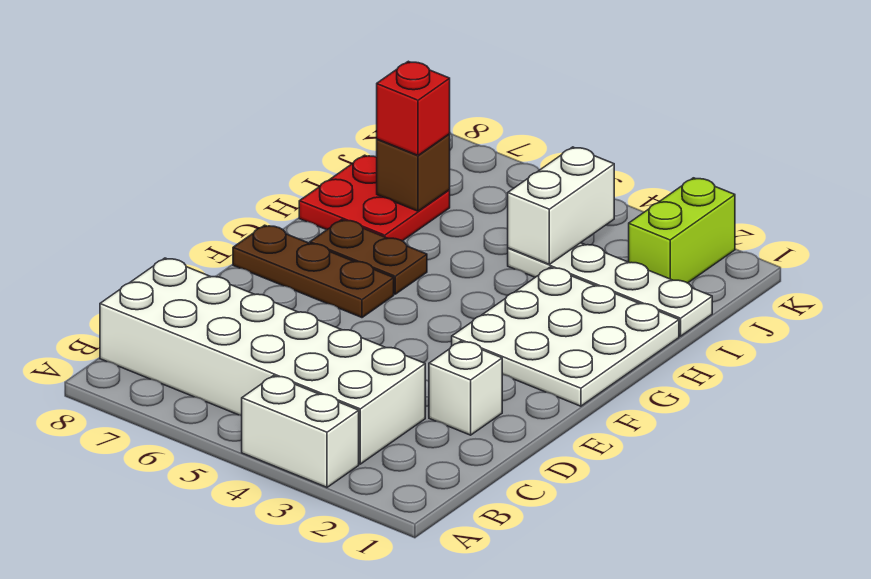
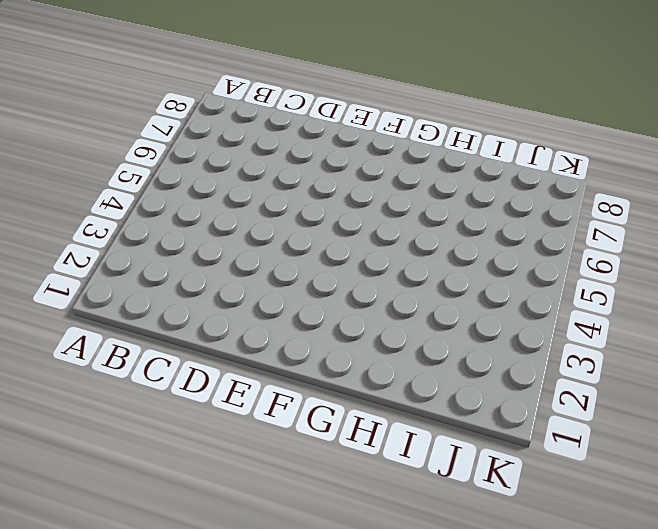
none -> white brick A3:A4 level 1
none -> white brick B3:C8 level 1
none -> white brick D2 level 1

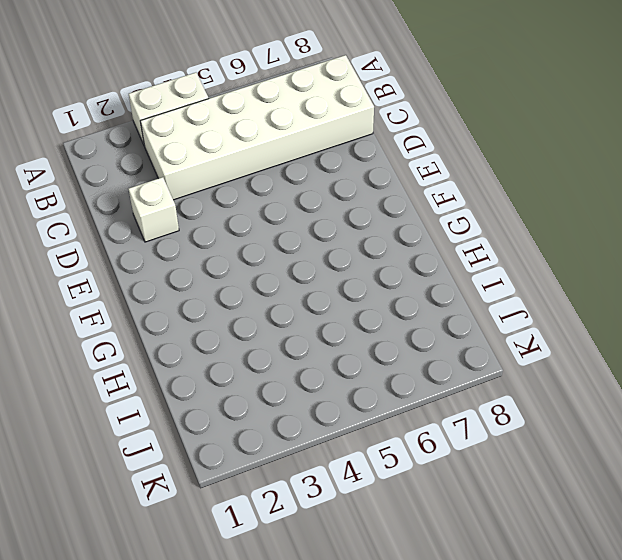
none -> white plate F1:H3 level 1
none -> brown plate F6:F8 level 1
none -> brown plate G6:G7 level 1

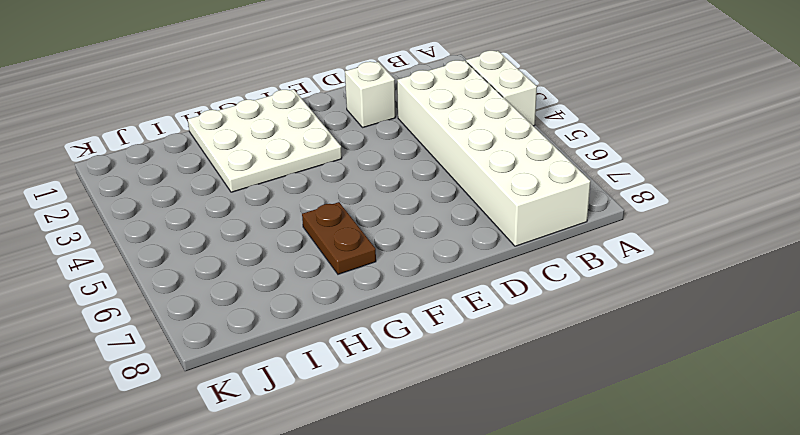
none -> brown plate F6:F8 level 1
none -> red plate H7:I8 level 1
none -> white plate I1:I4 level 1

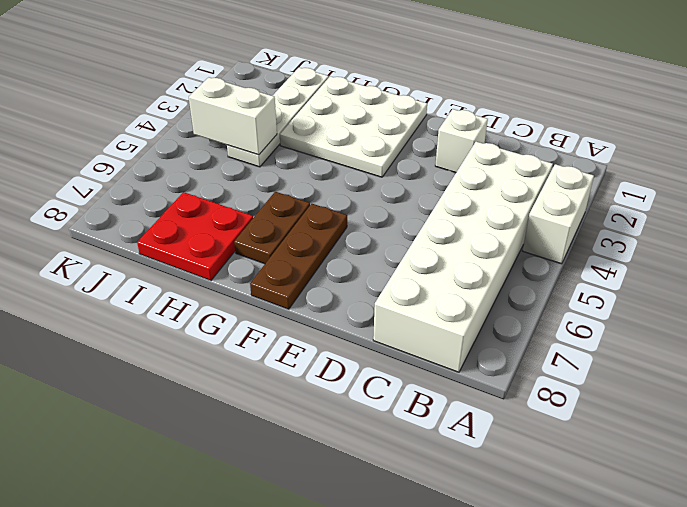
none -> lime brick J2:K2 level 1
none -> brown brick I7 level 2
none -> red brick I7 level 3

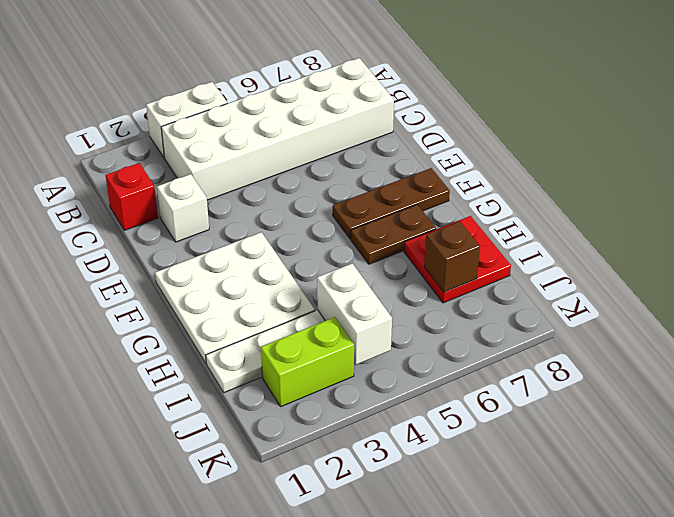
red brick C1 level 1 -> red brick I7 level 3
lime brick J2:J3 level 1 -> lime brick J2:K2 level 1

